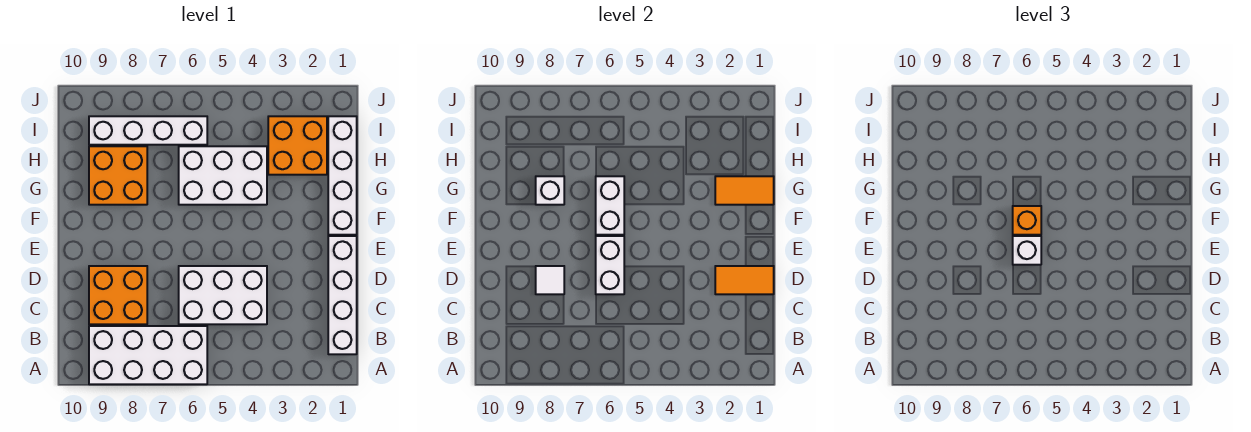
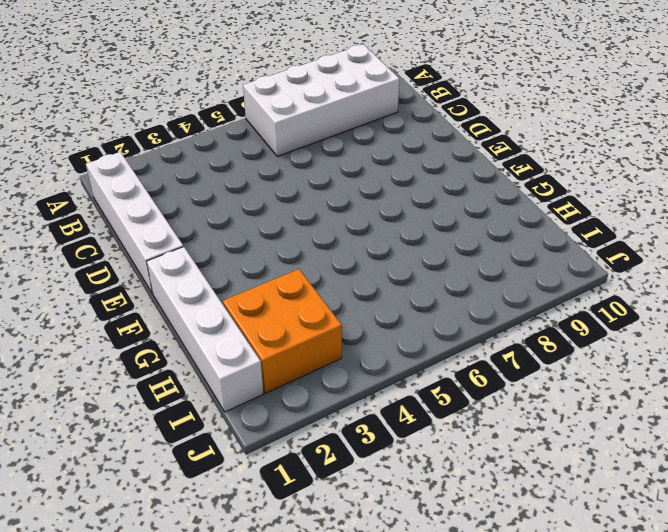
none -> white brick C4:D6 level 1
none -> orange brick C8:D9 level 1
none -> white brick G4:H6 level 1

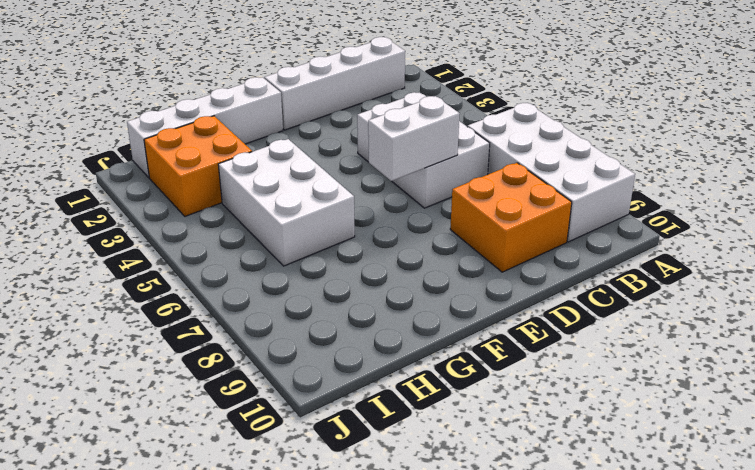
none -> orange brick G8:H9 level 1
none -> white brick I6:I9 level 1
none -> orange tile D1:D2 level 2

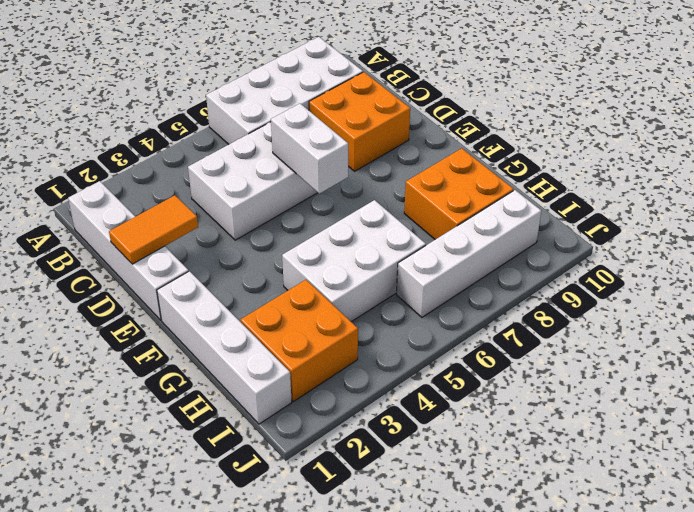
none -> white tile D8 level 2
none -> white brick F6:G6 level 2
none -> orange tile G1:G2 level 2

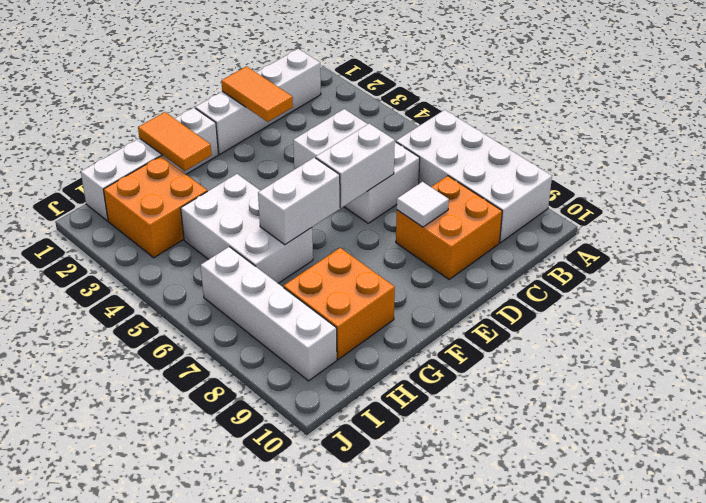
none -> white brick G8 level 2
none -> white brick E6 level 3
none -> orange brick F6 level 3

